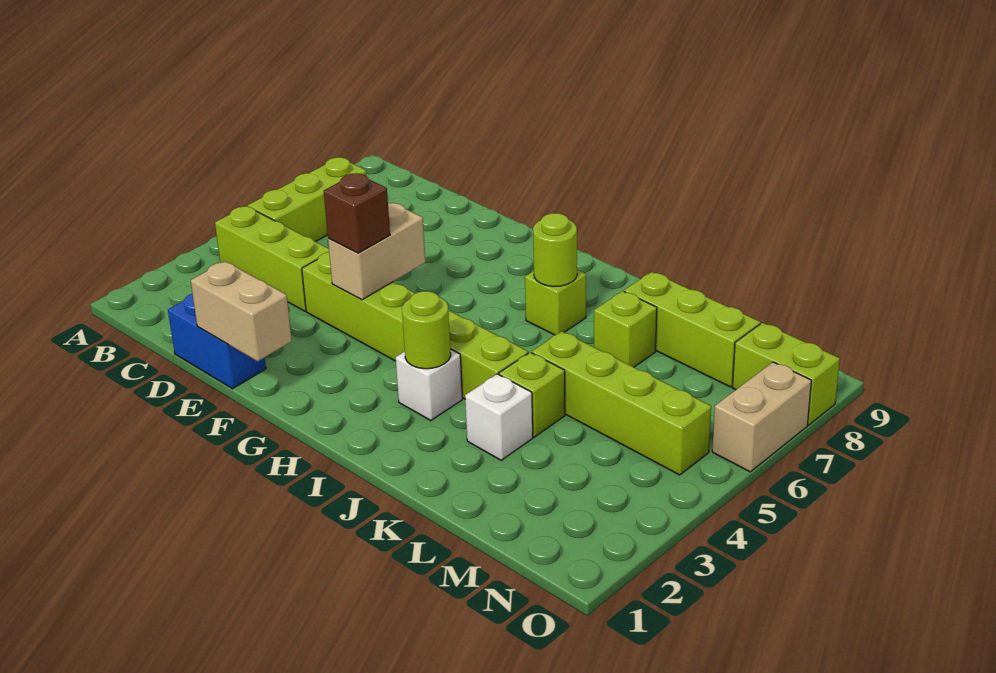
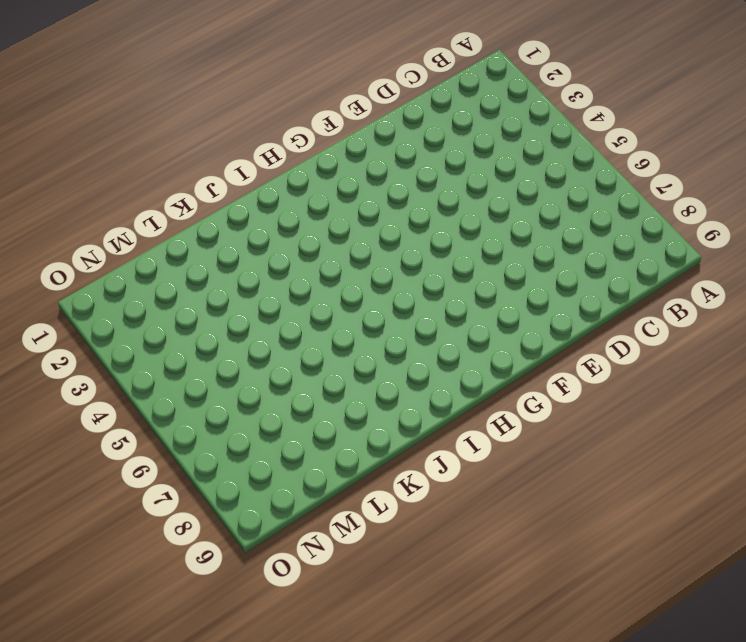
none -> lime brick B4:D4 level 1
none -> lime brick B5:B7 level 1
none -> blue brick D1:E1 level 1

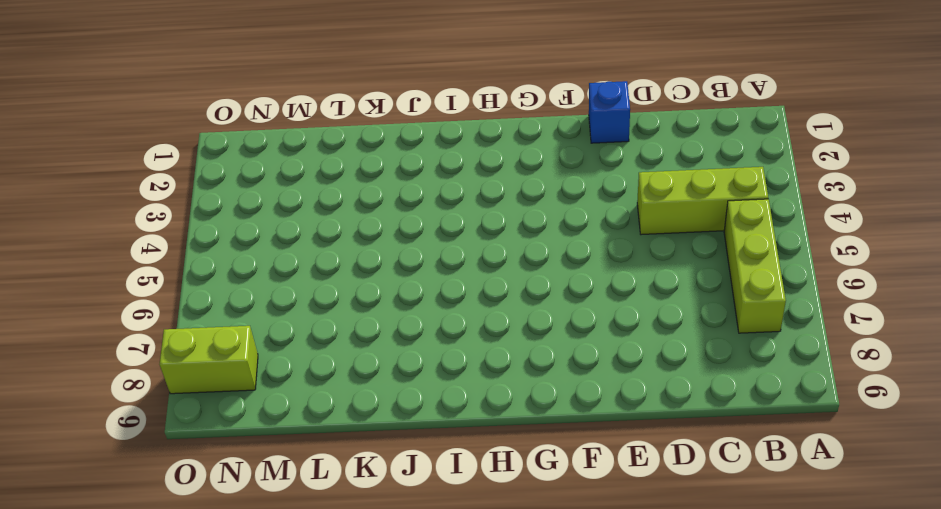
blue brick E1 level 1 -> blue brick D1:E1 level 1
none -> lime brick E4:J4 level 1
none -> white brick I3 level 1
none -> lime brick I7 level 1

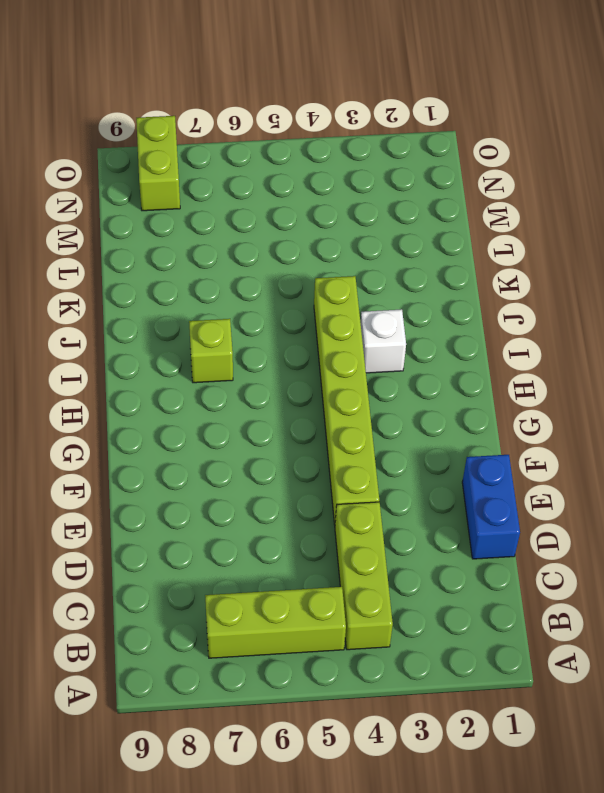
none -> white brick K3 level 1
none -> lime brick K4 level 1
none -> lime brick K5:N5 level 1

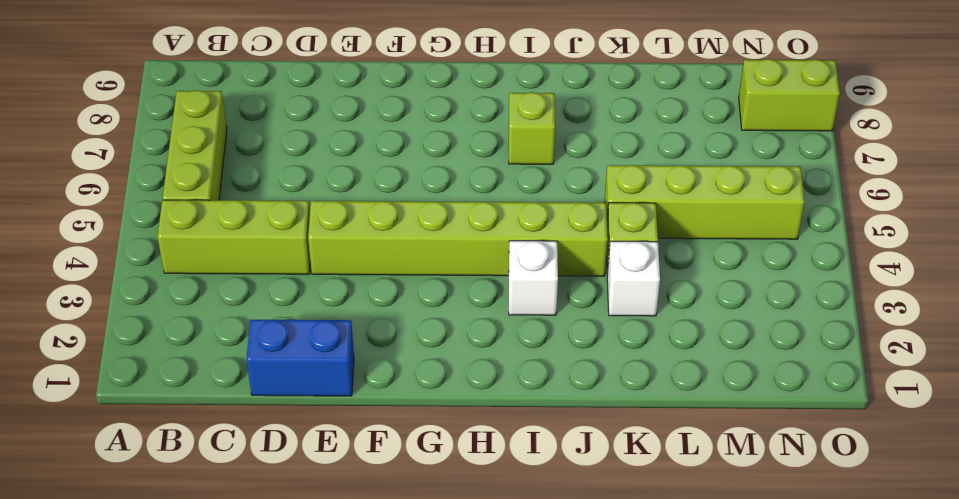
none -> lime brick K7 level 1
none -> lime brick K8:M8 level 1
none -> tan brick O6:O7 level 1

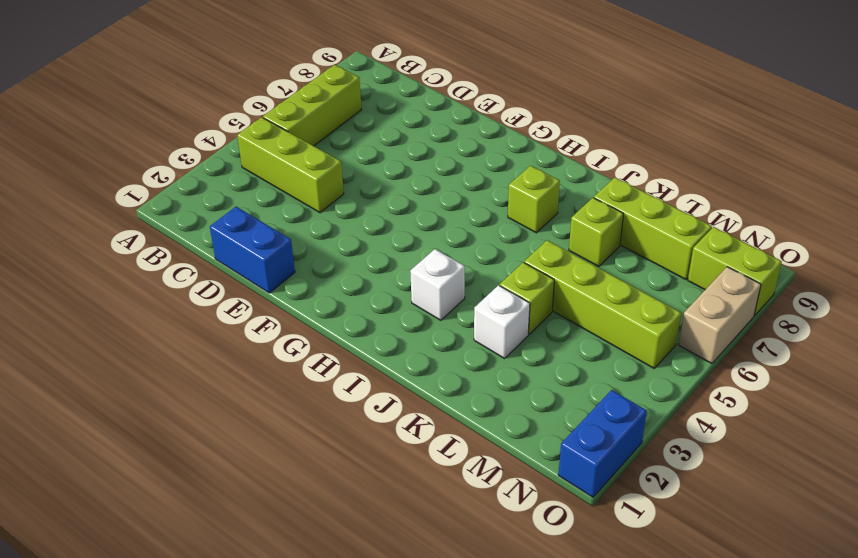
blue brick O1:O2 level 1 -> none
none -> lime brick E4:J4 level 1
none -> tan brick E1:F1 level 2
none -> tan brick F4:F5 level 2

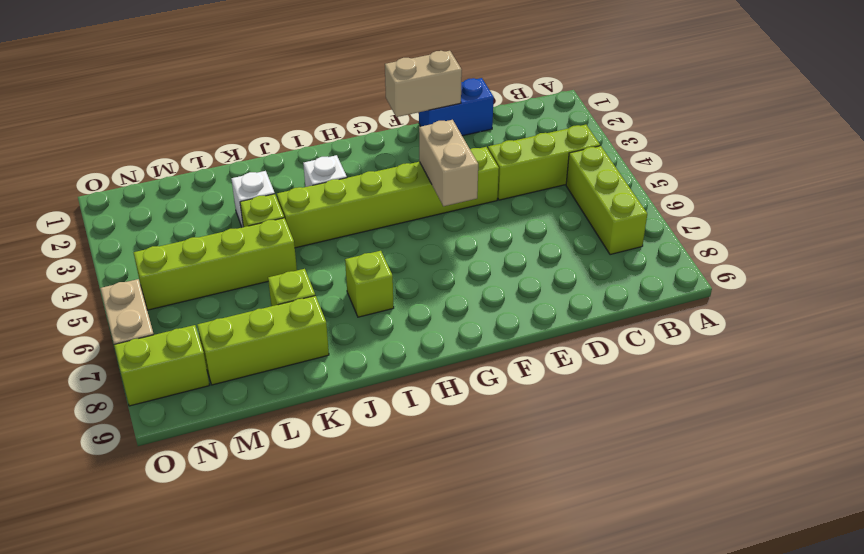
none -> lime round brick I3 level 2
none -> lime round brick I7 level 2
none -> brown brick F4 level 3

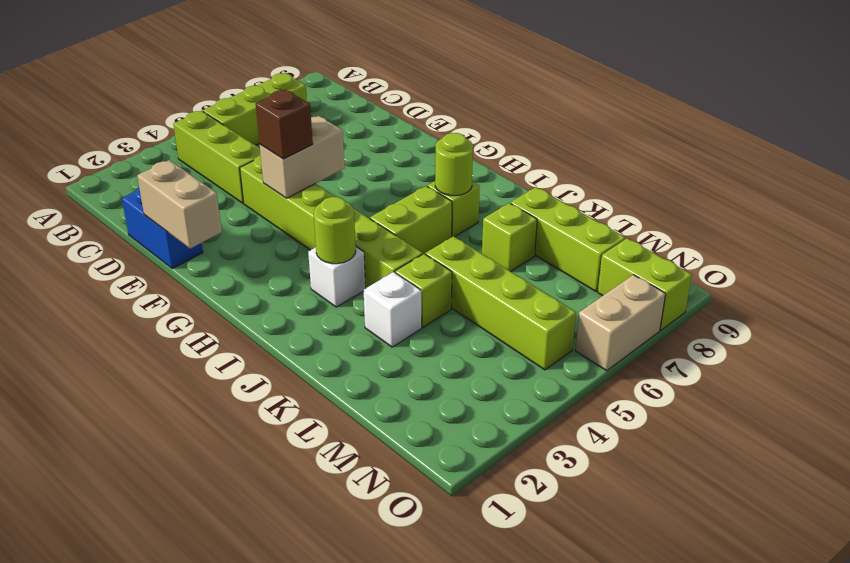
lime brick I5:I6 level 1 -> none

